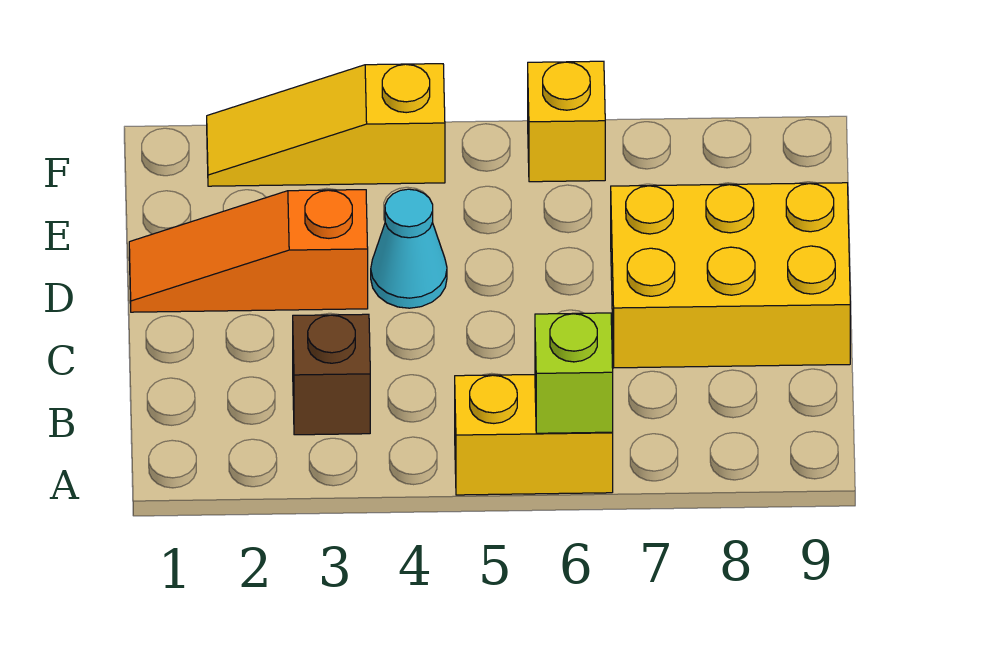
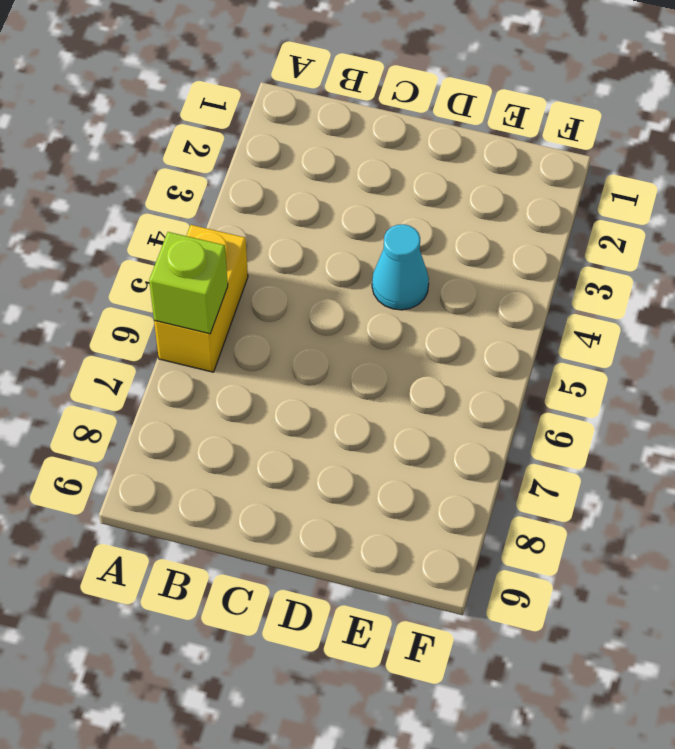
none -> brown brick B3 level 1
none -> yellow brick C7:D9 level 1

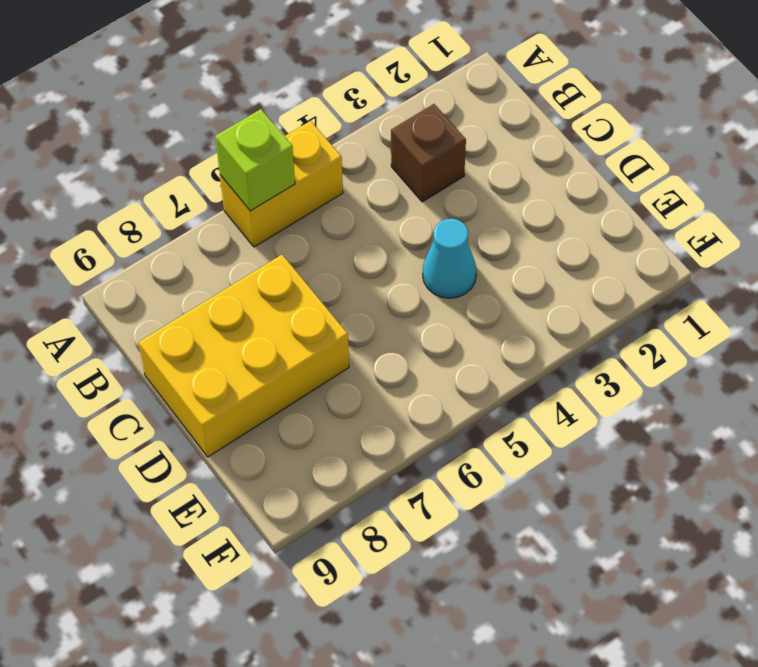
none -> orange slope D1:D3 level 1 top 3
none -> yellow slope F2:F4 level 1 top 4

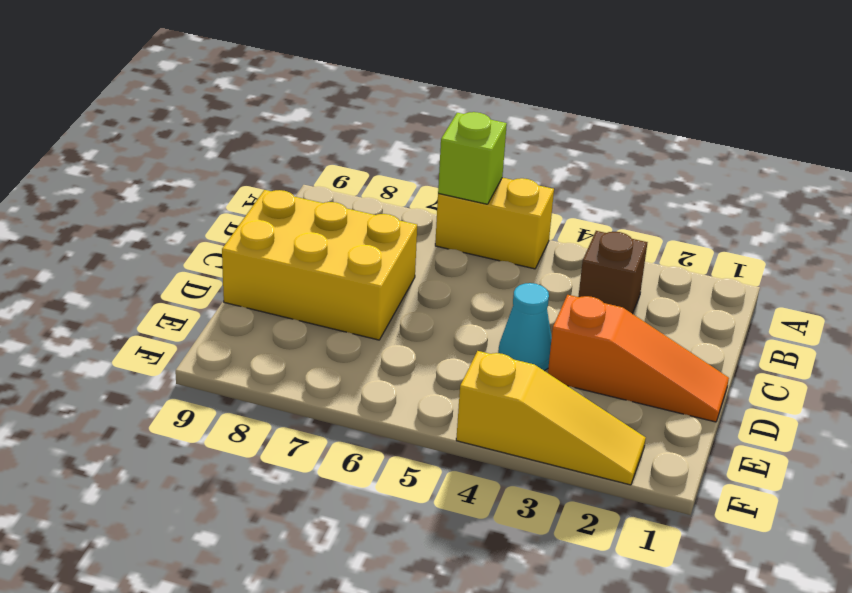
none -> yellow brick F6 level 1

